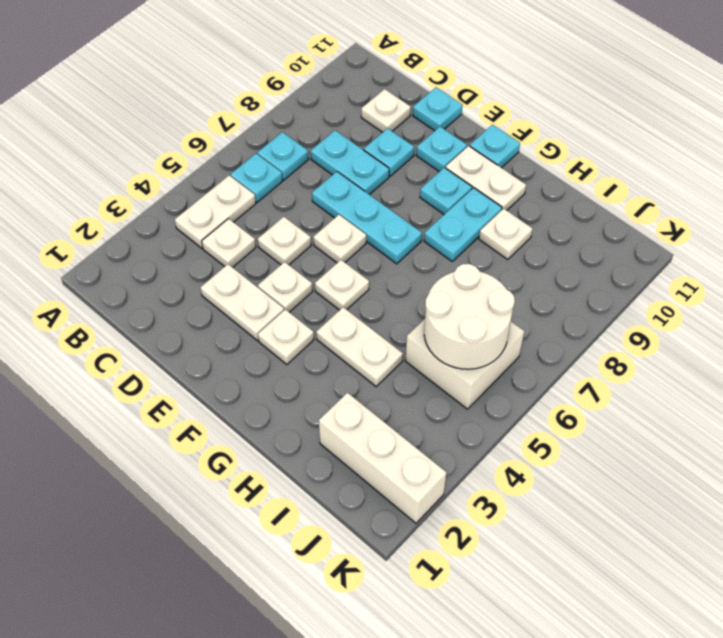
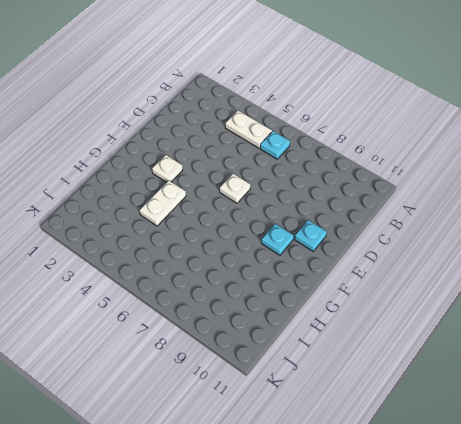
none -> cyan plate B7 level 1
none -> white plate C4 level 1
none -> cyan plate C8:D8 level 1

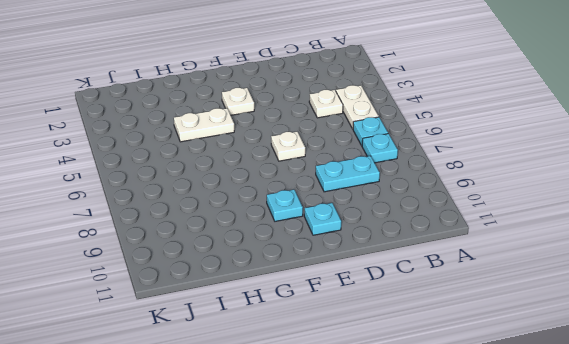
none -> white plate C10 level 1
none -> white plate D3:E3 level 1
none -> white plate D5 level 1

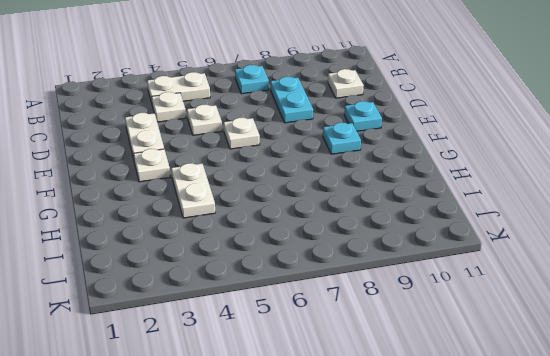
none -> cyan plate B6 level 1
none -> cyan plate D7:F7 level 1
none -> cyan plate D9 level 1

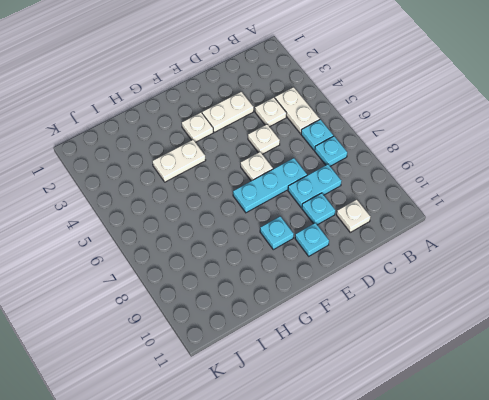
none -> cyan plate D11 level 1
none -> white plate E4 level 1
none -> white plate F5 level 1

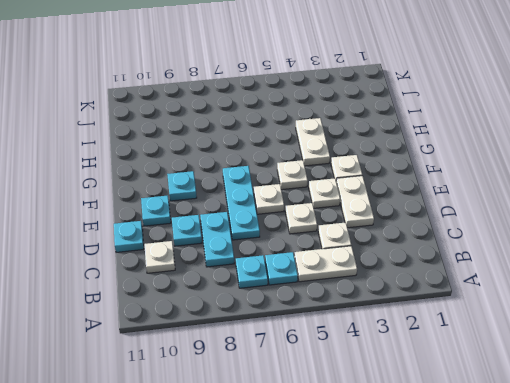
none -> white plate F10:G10 level 1
none -> cyan plate F11 level 1
none -> cyan plate G8:G9 level 1

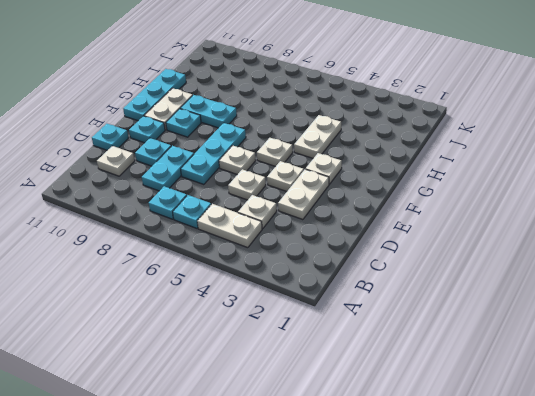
cyan plate F11:H11 level 1 -> cyan plate F11 level 1
none -> white plate H9 level 1
none -> white brick I2:K2 level 1
none -> white brick I5:J6 level 1

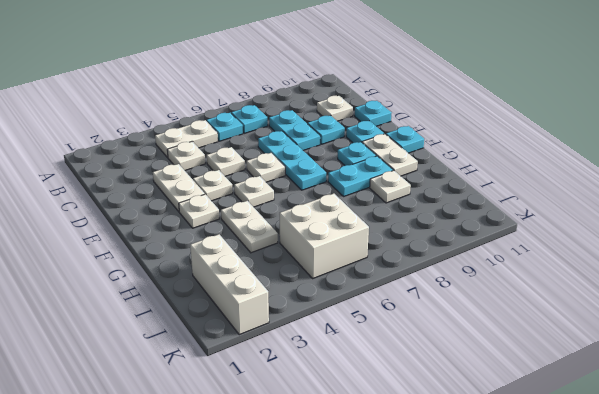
none -> white round brick I5:J6 level 2

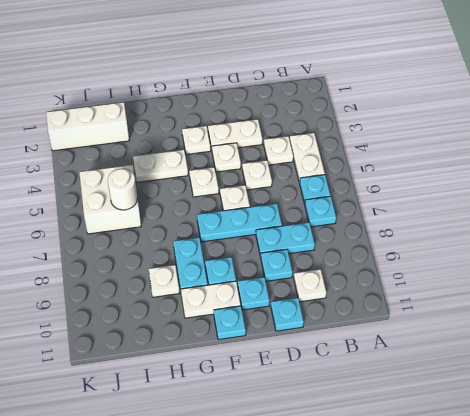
white round brick I6 level 2 -> white round brick I5:J6 level 2

